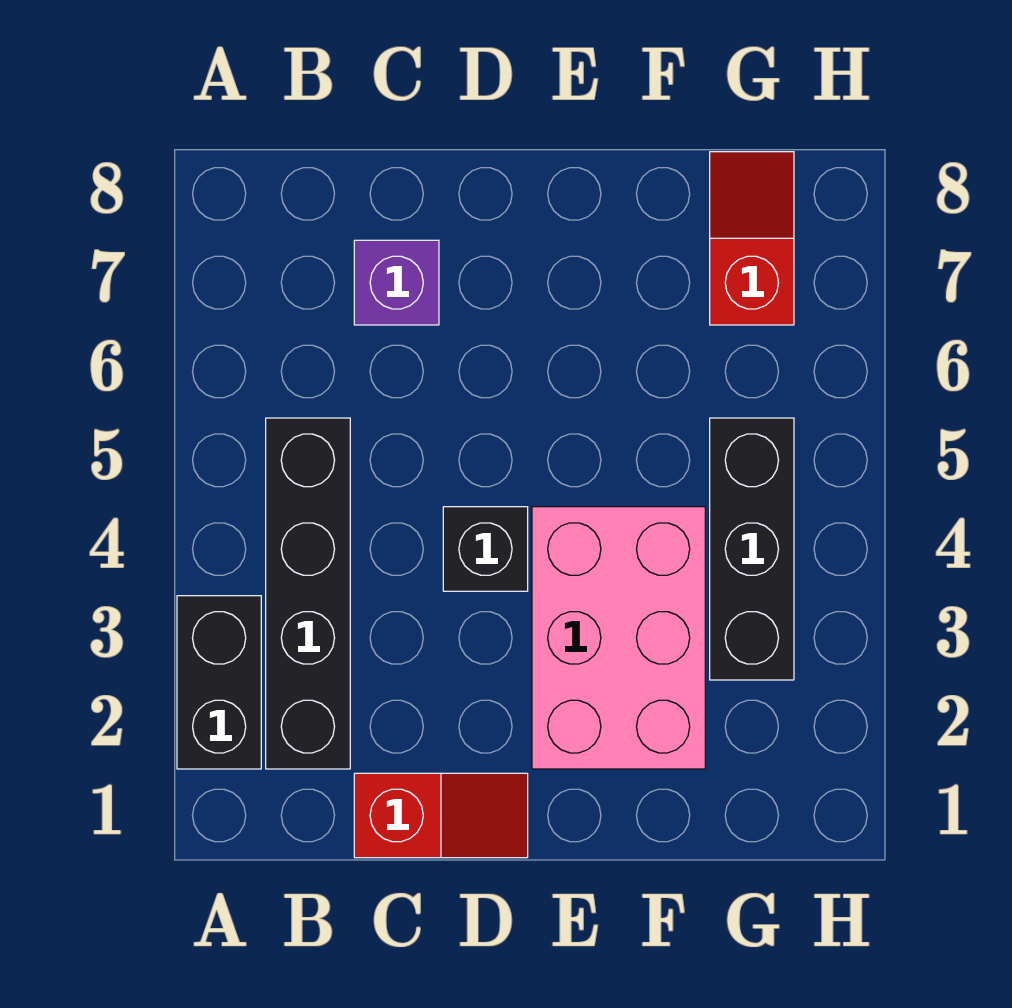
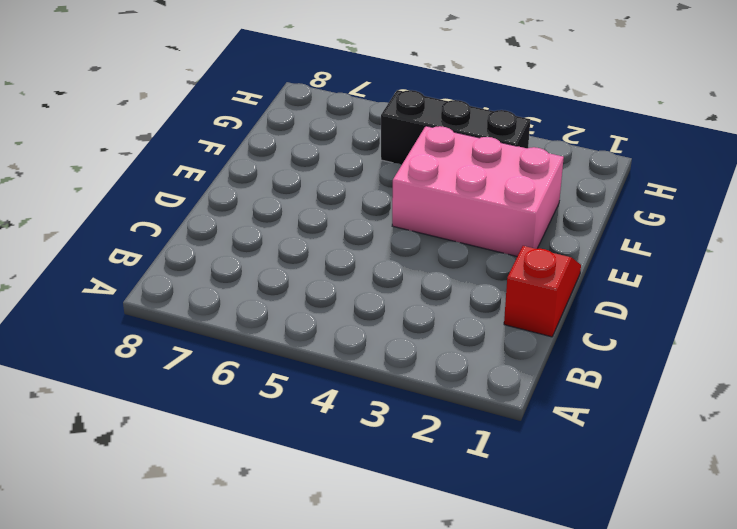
none -> black brick A2:A3 level 1
none -> black brick B2:B5 level 1

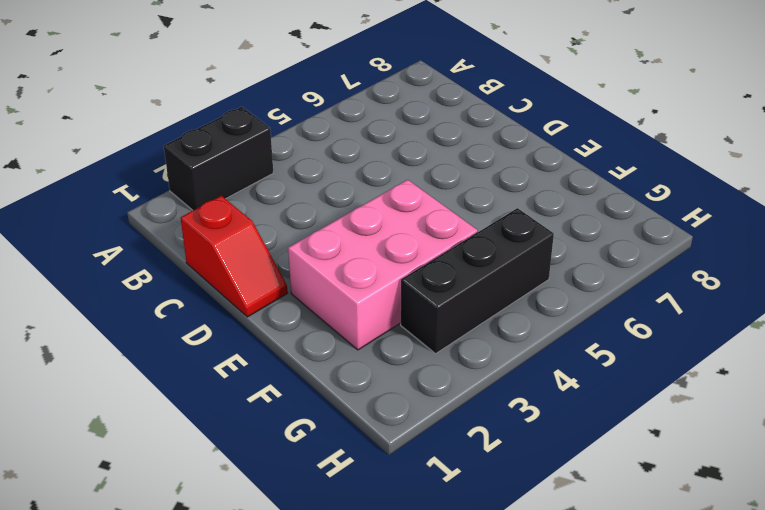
none -> black brick B2:B5 level 1
none -> purple brick C7 level 1

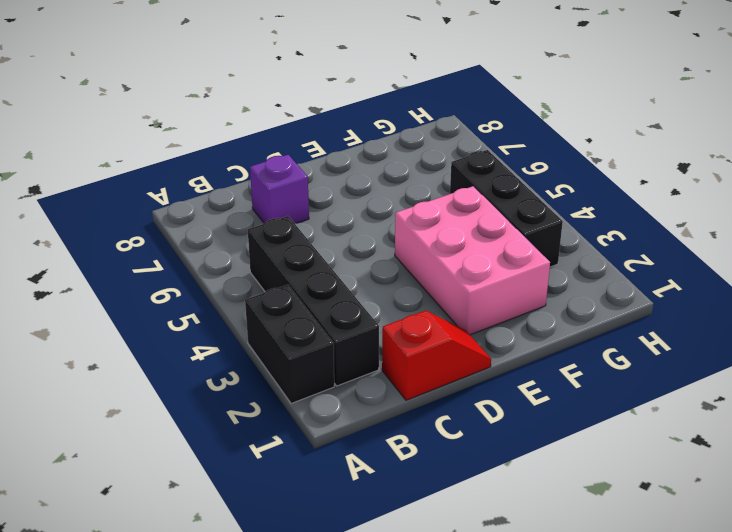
none -> black brick D4 level 1
none -> red slope G7:G8 level 1 top 7

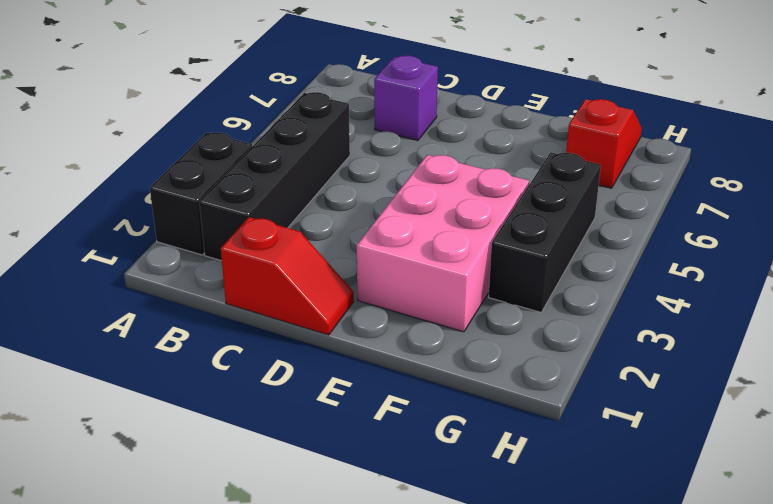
none -> black brick D4 level 1

